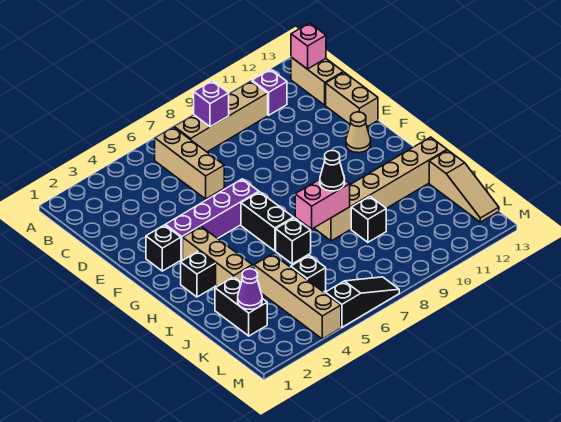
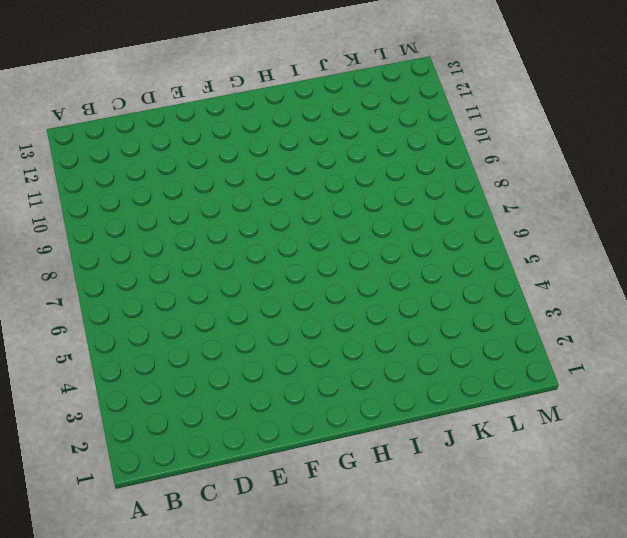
none -> tan brick B6:D6 level 1
none -> tan brick B7:B10 level 1
none -> purple brick B11 level 1

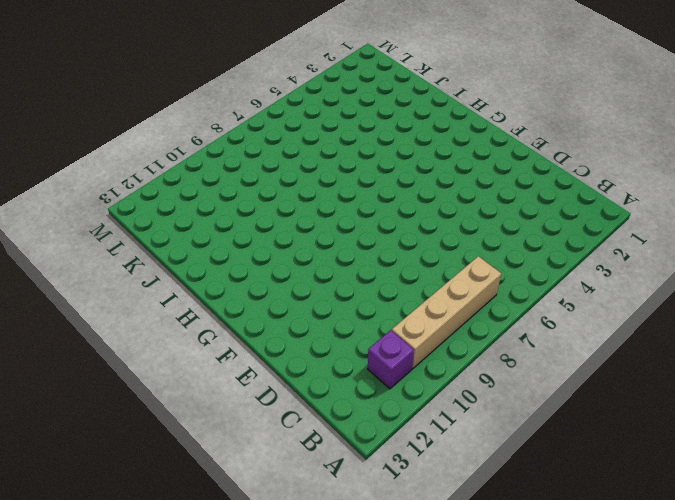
none -> tan brick B6:D6 level 1
none -> tan brick B13:C13 level 1
none -> tan brick D13:E13 level 1

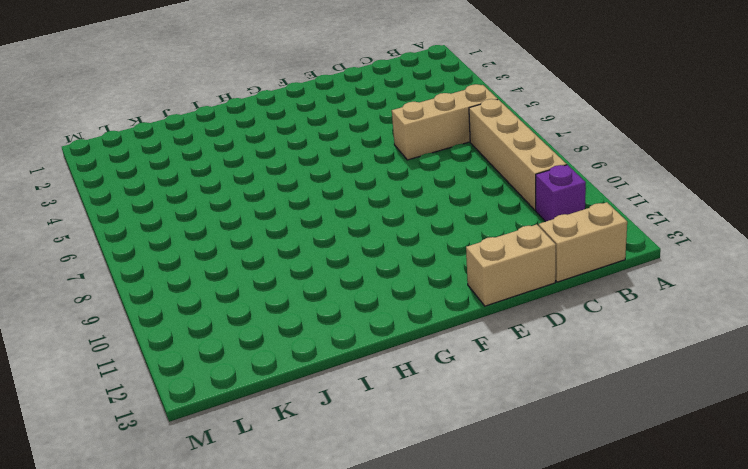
none -> black brick F2 level 1
none -> purple brick F3:F6 level 1
none -> tan cone F12 level 1

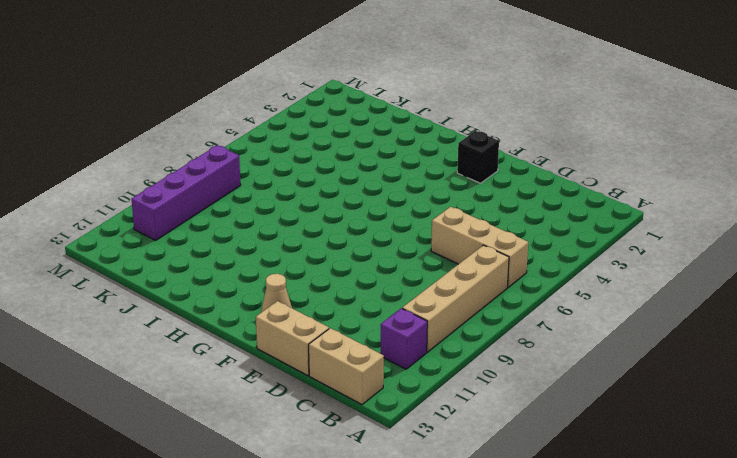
purple brick L8:L11 level 1 -> purple brick F3:F6 level 1
none -> tan brick G3:I3 level 1
none -> black brick G6:H6 level 1
none -> black brick H2 level 1

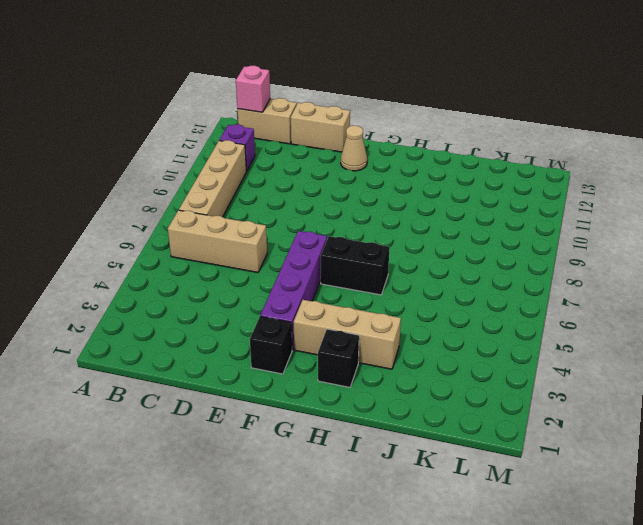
none -> black brick I6 level 1
none -> tan brick I8:I13 level 1
none -> black brick J2:K2 level 1

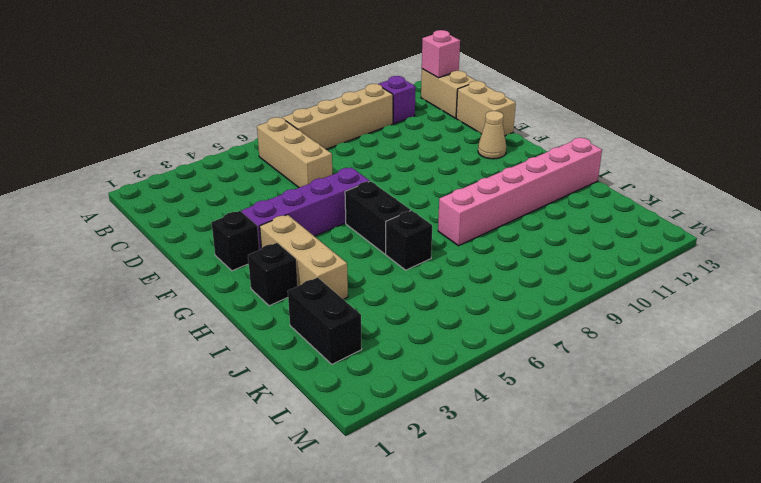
pink brick I8:I13 level 1 -> tan brick I8:I13 level 1
none -> tan brick J4:M4 level 1
none -> black brick J9 level 1
none -> tan slope J13:L13 level 1 top J

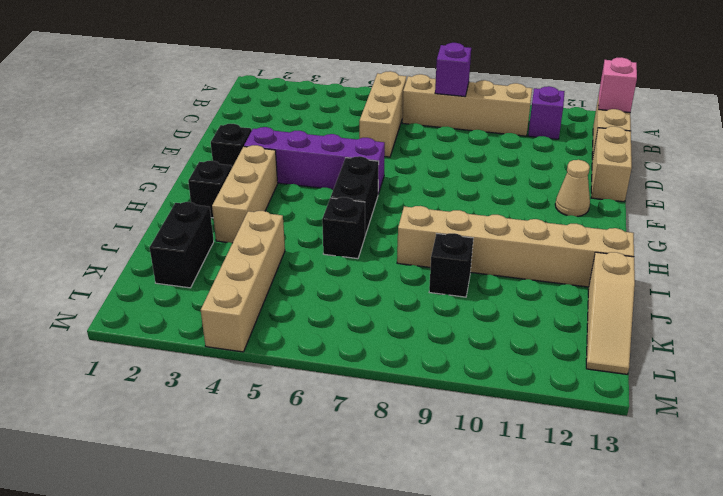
none -> black brick K5 level 1
none -> black slope M5:M7 level 1 top 5
none -> pink brick I7:I8 level 2

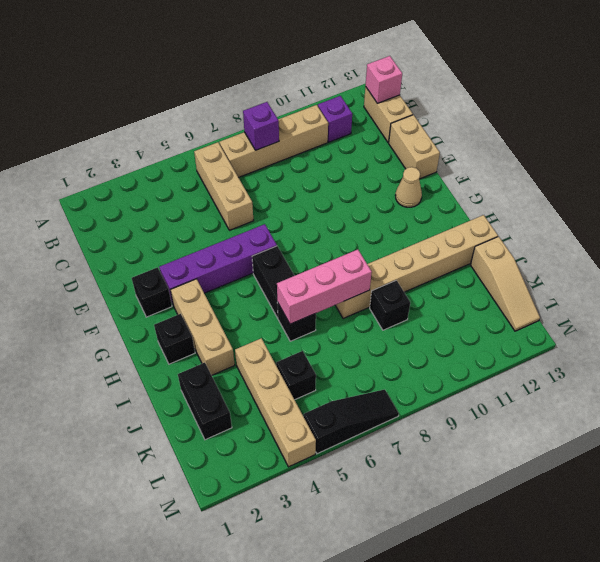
pink brick I6:I8 level 2 -> pink brick I7:I8 level 2
none -> purple cone K2 level 2
none -> black cone I8 level 3

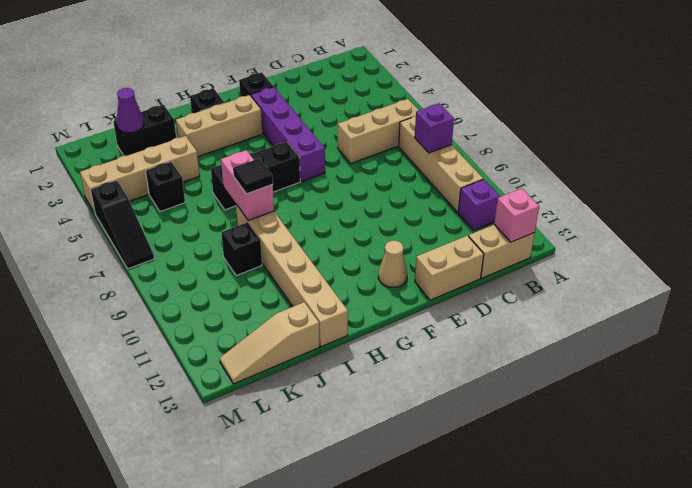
black tile I8 level 3 -> black cone I8 level 3

